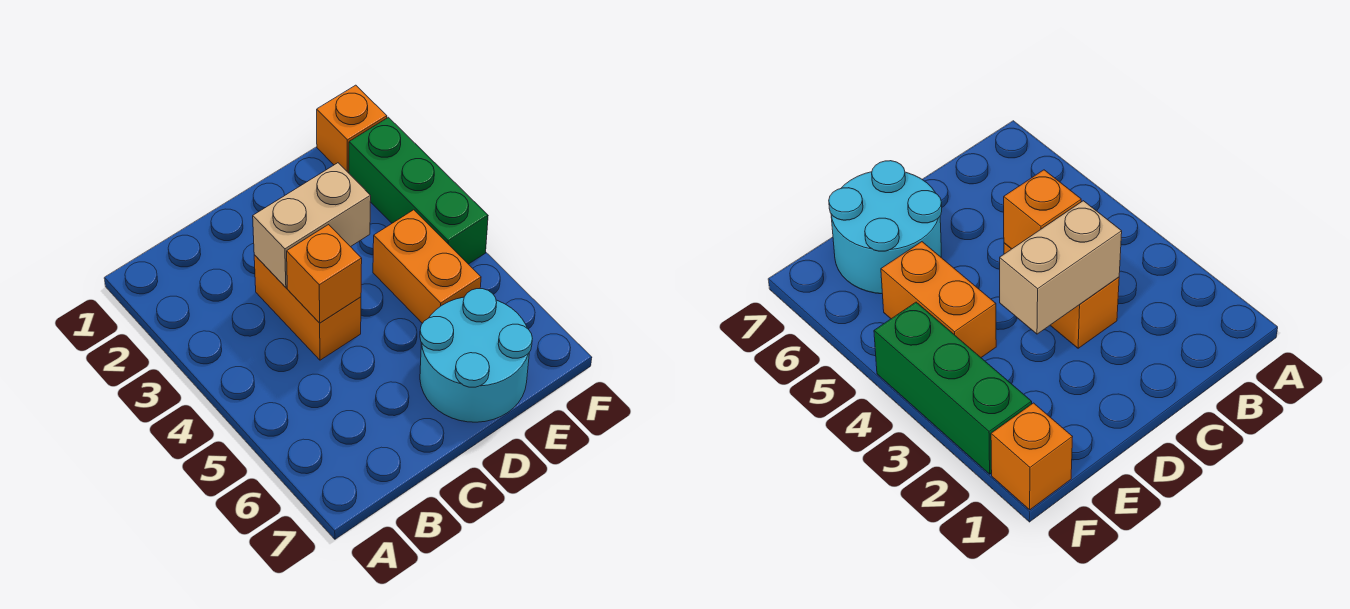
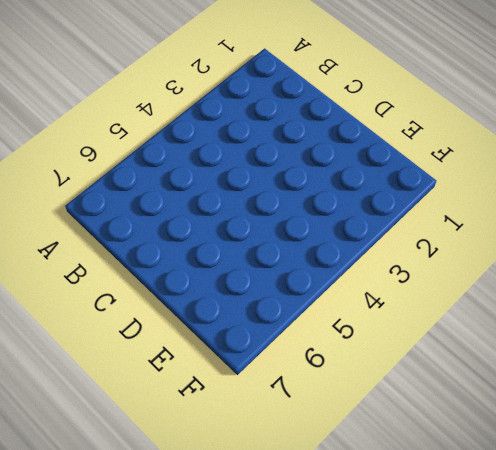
none -> orange brick C3:C4 level 1
none -> cyan round brick D6:E7 level 1

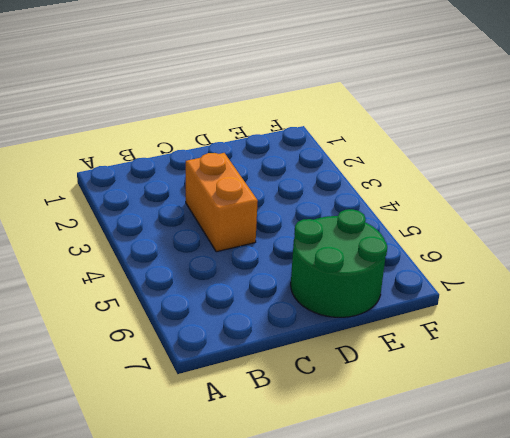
green round brick D6:E7 level 1 -> cyan round brick D6:E7 level 1
none -> orange brick E4:E5 level 1
none -> orange brick F1 level 1

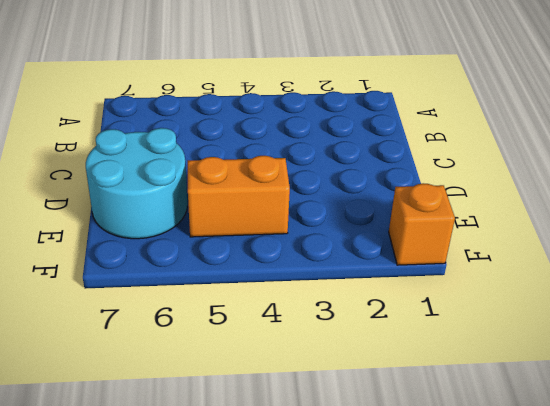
none -> orange brick C3:C4 level 1
none -> green brick F2:F4 level 1

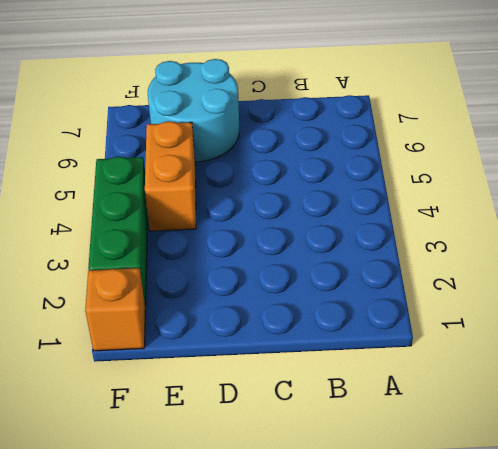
none -> orange brick C3:C4 level 1
none -> tan brick C3:D3 level 2

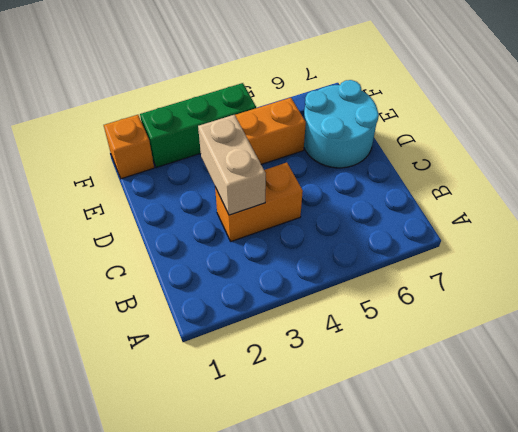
none -> orange brick C4 level 2

